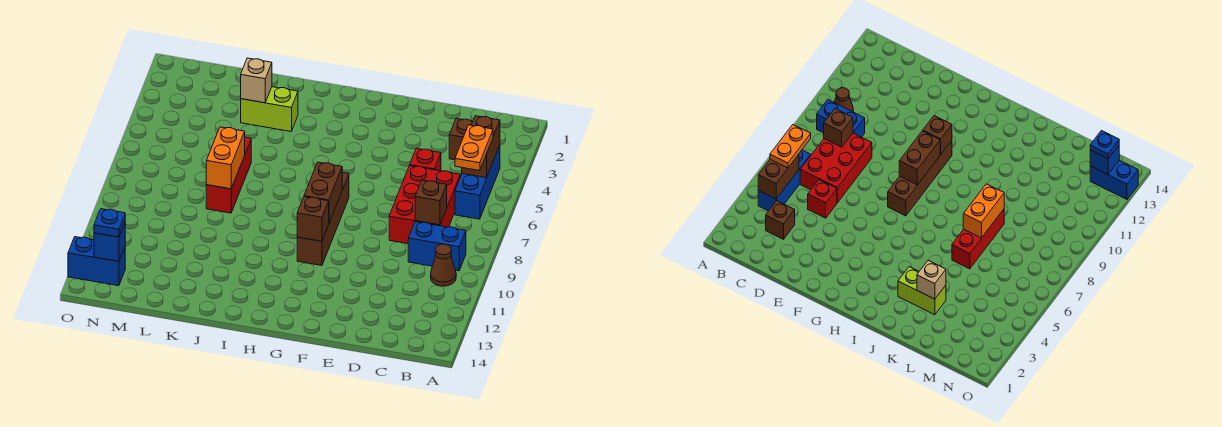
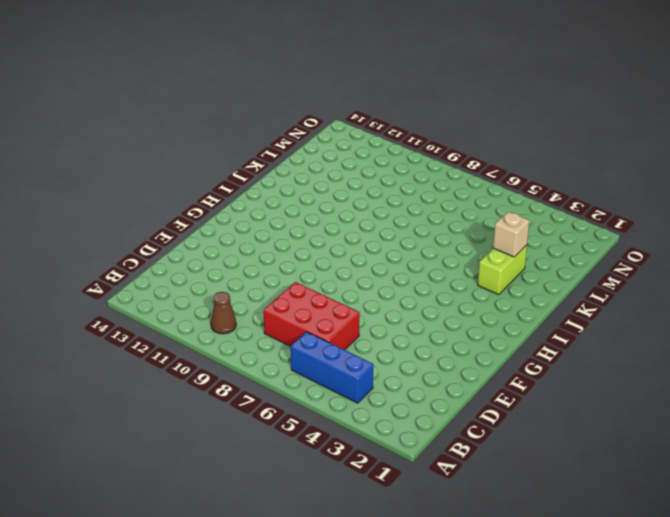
none -> blue brick B9:C9 level 1
none -> brown brick C3 level 1
none -> red brick D5 level 1

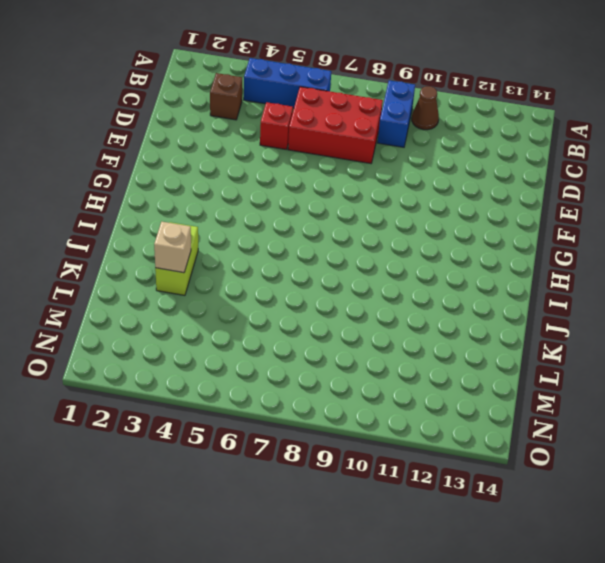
none -> brown brick G7:G10 level 1
none -> red brick K6:K8 level 1
none -> blue brick N13:O13 level 1

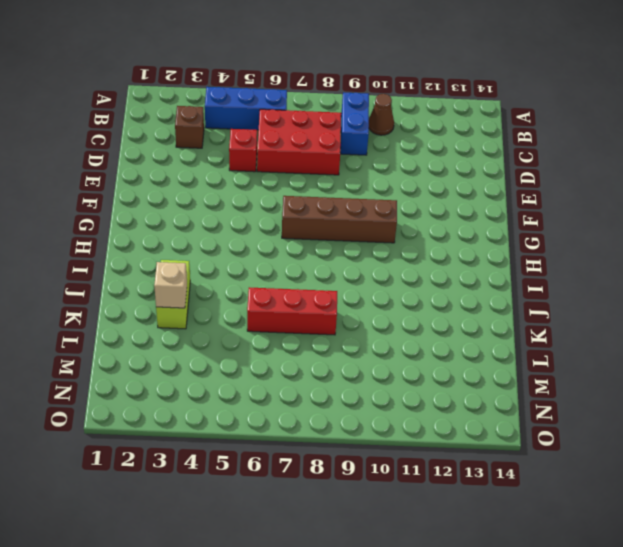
none -> blue brick N13:O13 level 1
none -> brown brick B4:B5 level 2
none -> brown brick C8 level 2

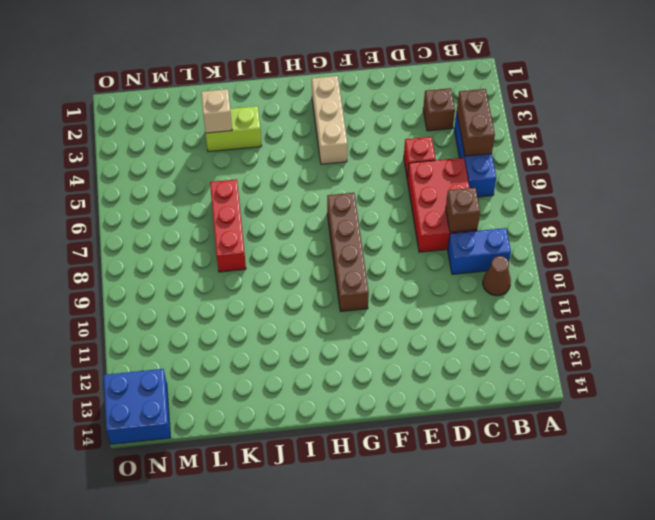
tan brick G2:G4 level 1 -> none
blue brick N13:O14 level 1 -> blue brick N13:O13 level 1
none -> brown brick G8:G9 level 2
none -> brown brick G10 level 2
none -> orange brick K7:K8 level 2

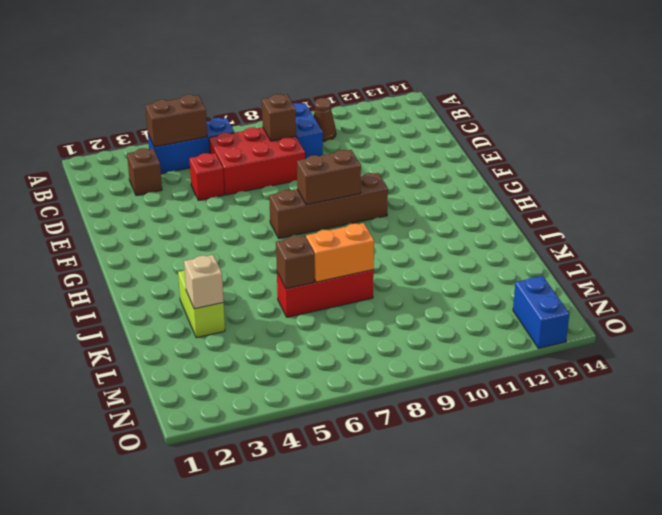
brown brick K6 level 2 -> brown brick G10 level 2
none -> blue brick N13 level 2
none -> orange plate B5:B6 level 3
none -> blue plate N13 level 3

